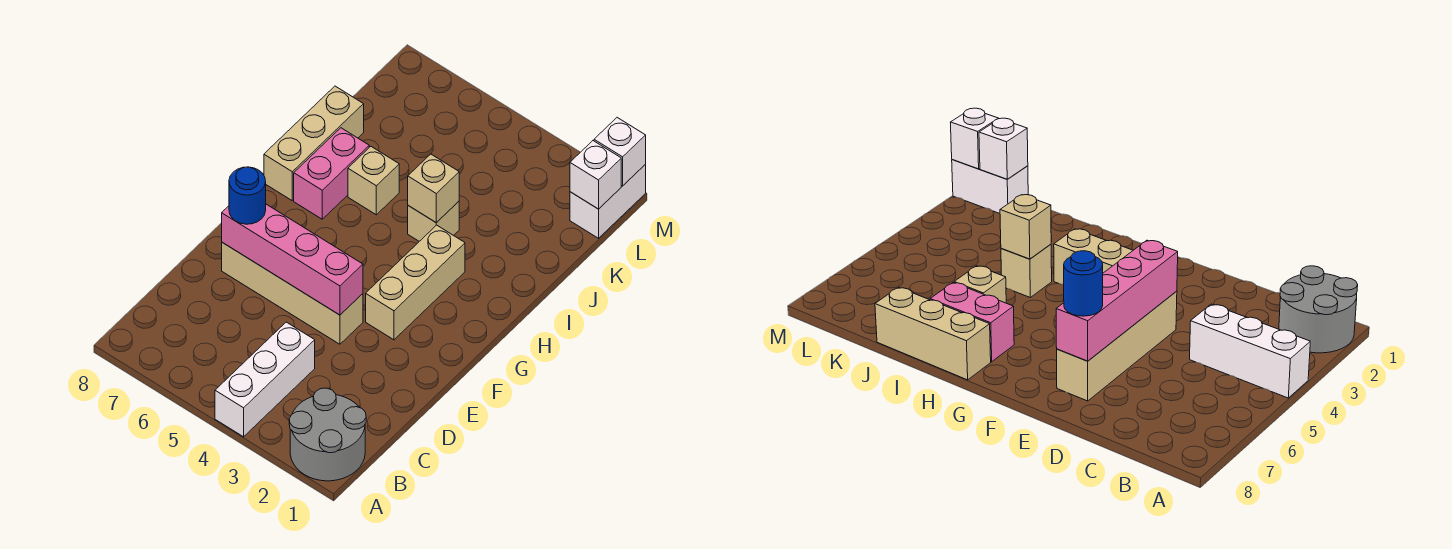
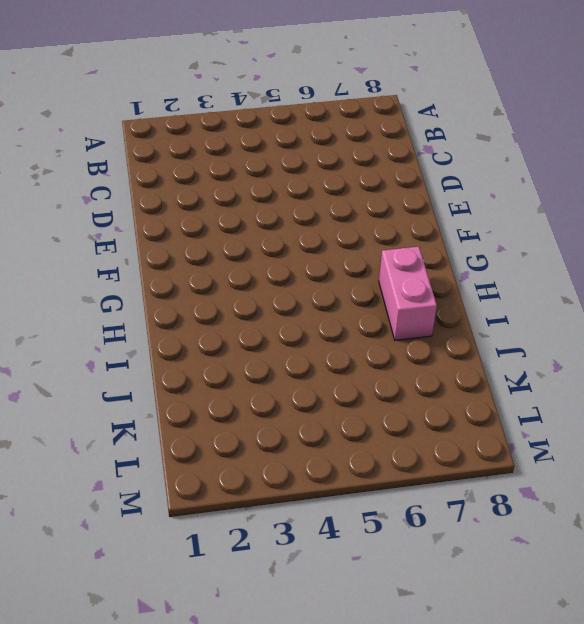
none -> grey round brick A1:B2 level 1
none -> white brick A4:C4 level 1
none -> tan brick E4:E7 level 1

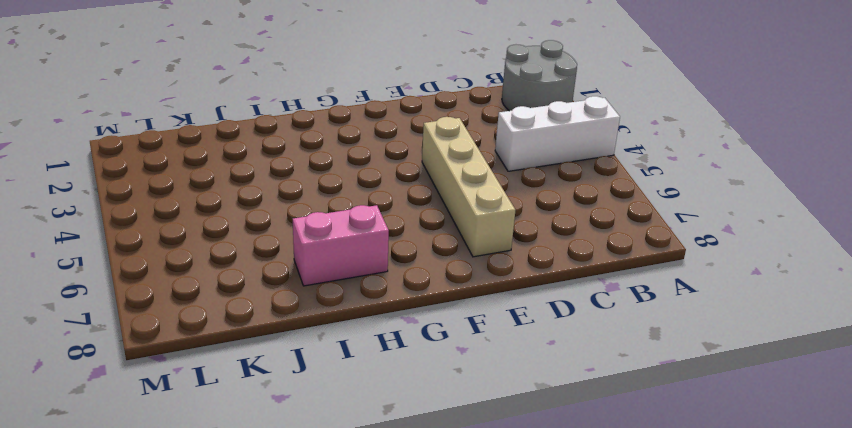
none -> tan brick F3:H3 level 1
none -> tan brick H8:J8 level 1
none -> tan brick I4 level 1

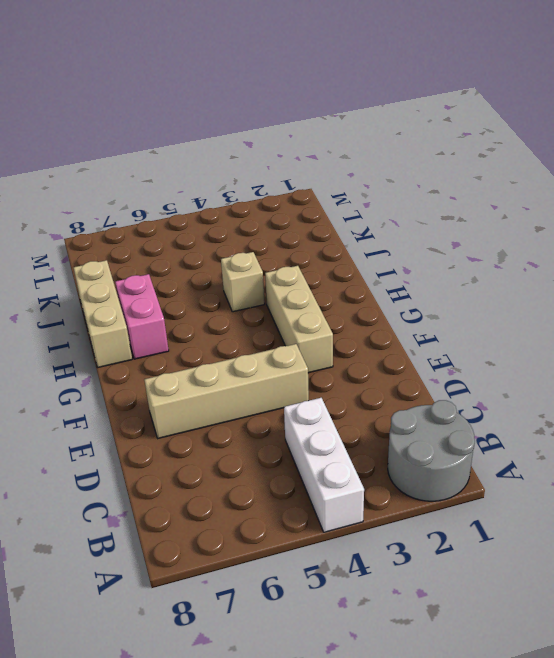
none -> tan brick I6 level 1
none -> white brick L1:M1 level 1
none -> pink brick E4:E7 level 2

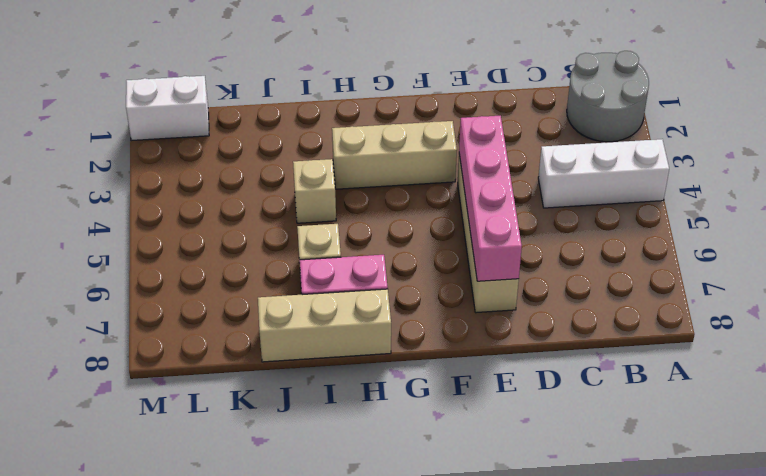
none -> tan brick I4 level 2
none -> white brick L1 level 2
none -> white brick M1 level 2

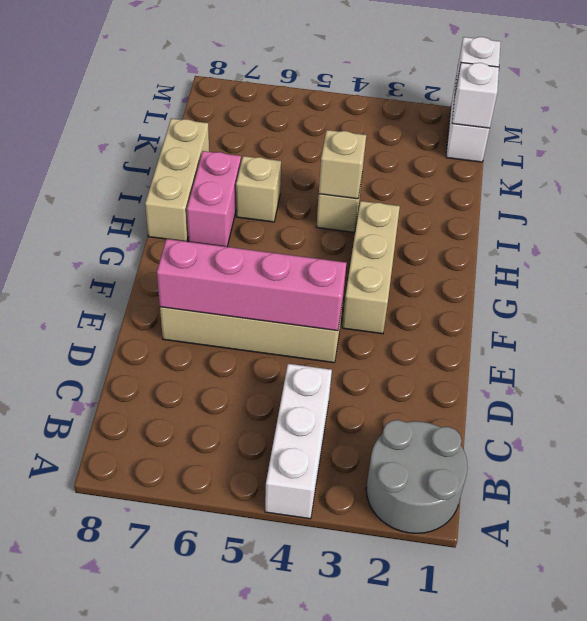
none -> blue round brick E7 level 3

